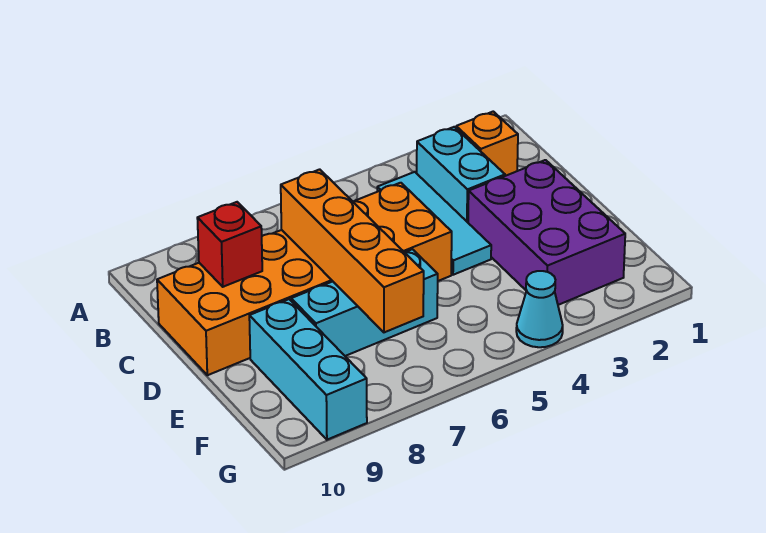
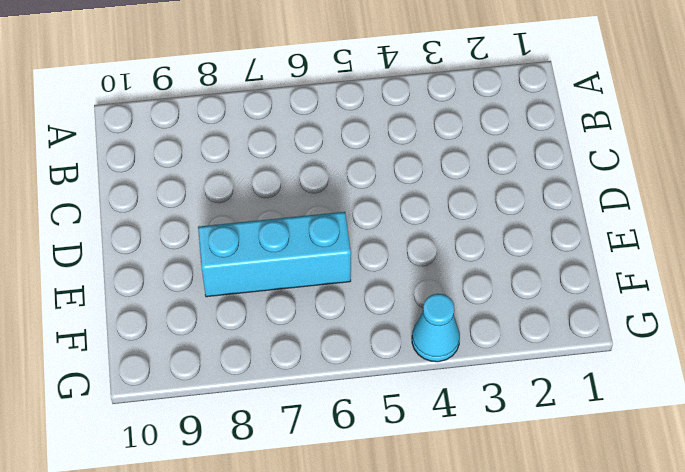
none -> orange brick B2 level 1
none -> cyan brick B3:C3 level 1

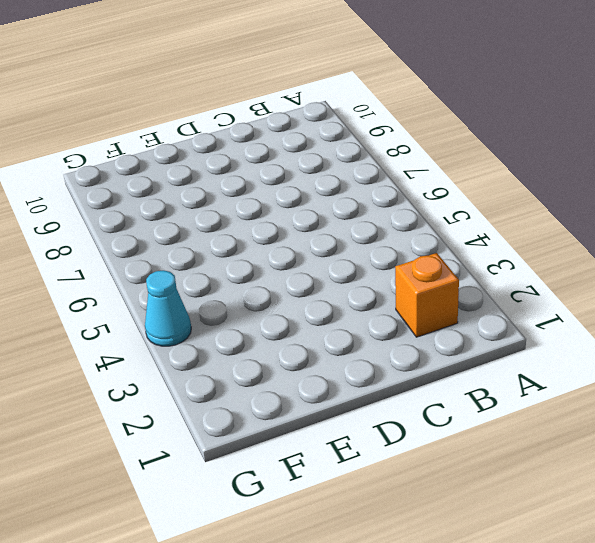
none -> cyan brick B3:C3 level 1
none -> cyan tile B4:D4 level 1

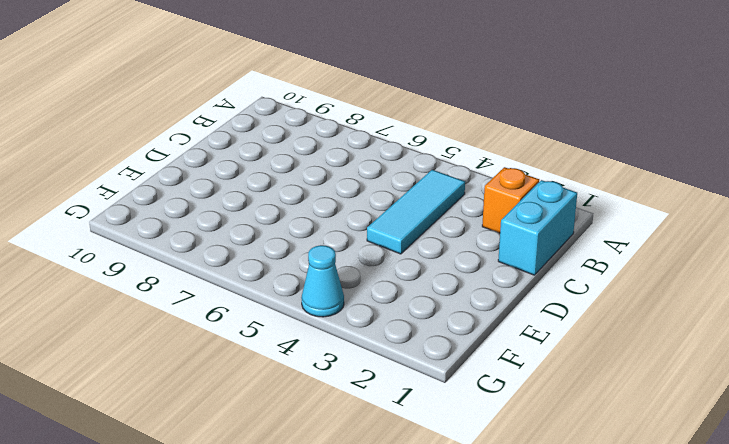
cyan brick B1:C1 level 1 -> cyan brick B3:C3 level 1
none -> orange brick C5:D10 level 1
none -> purple brick D2:F3 level 1

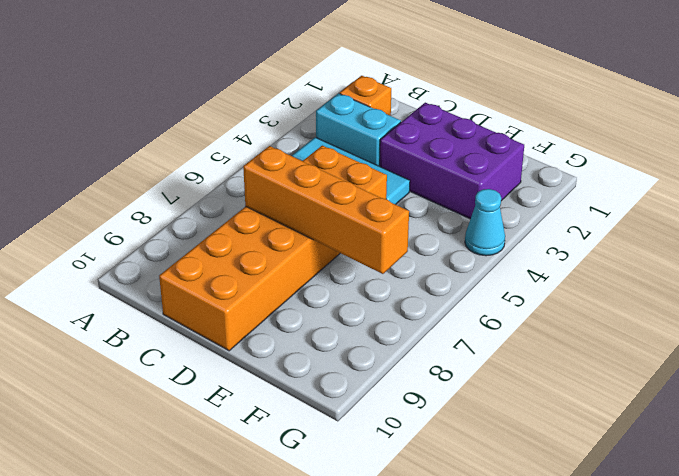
none -> cyan brick E6:E8 level 1
none -> cyan brick E9:G9 level 1

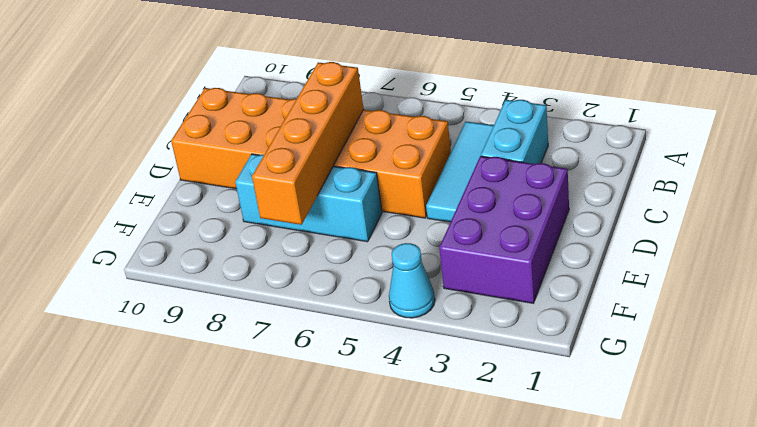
none -> orange brick B2 level 1
none -> cyan brick E9:G9 level 1

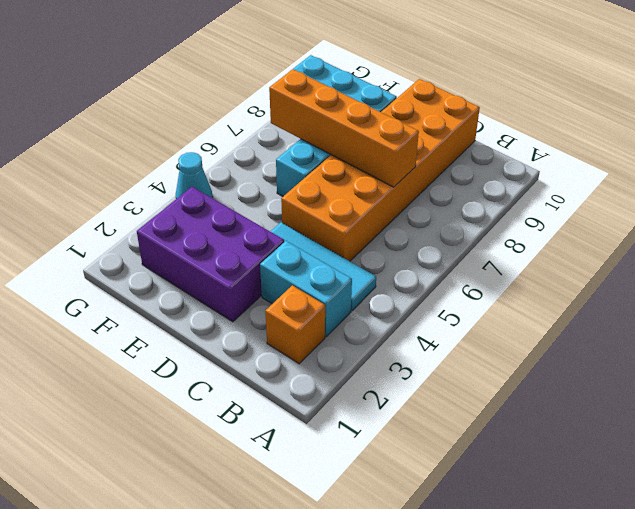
none -> red brick C9 level 2

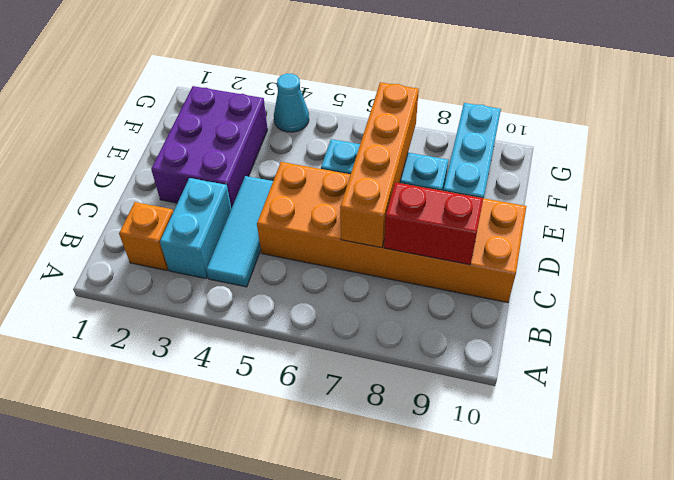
red brick C8:C9 level 2 -> red brick C9 level 2

